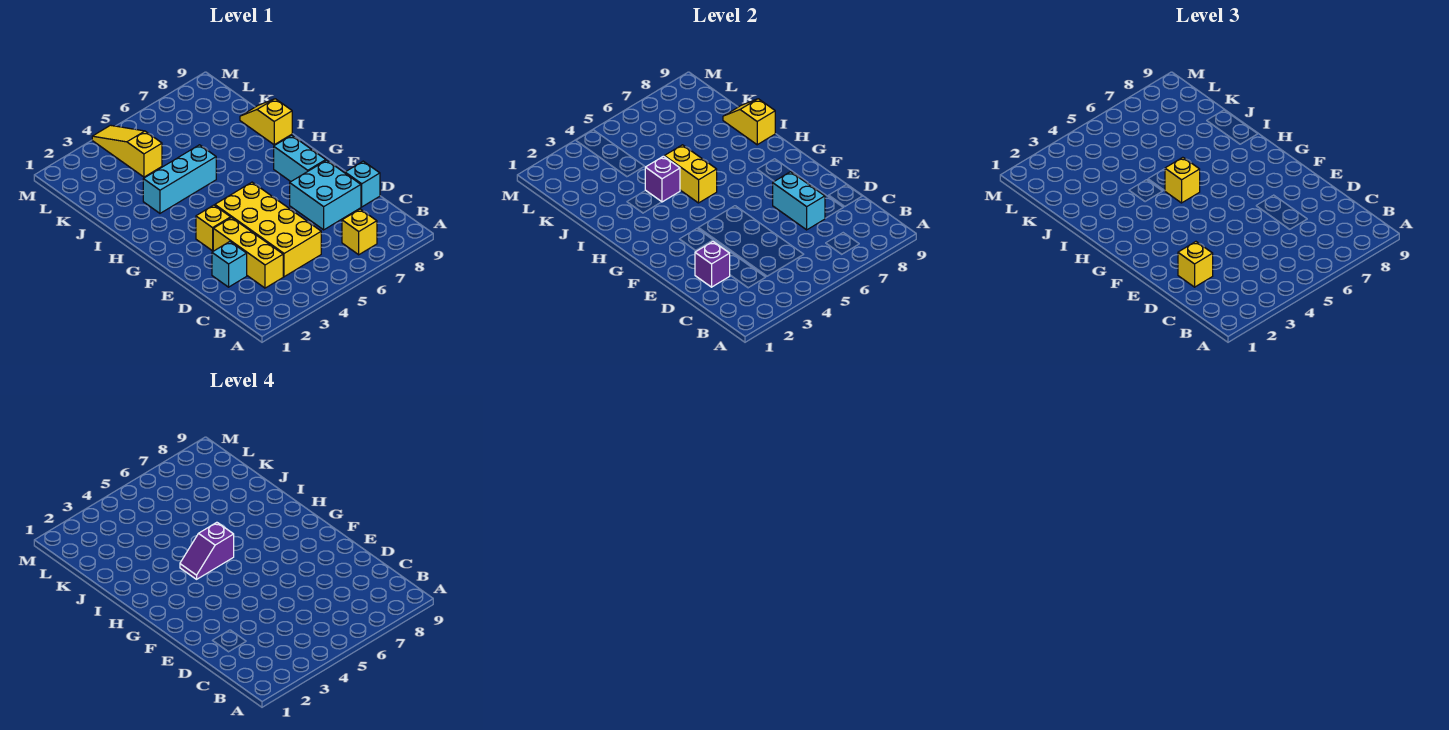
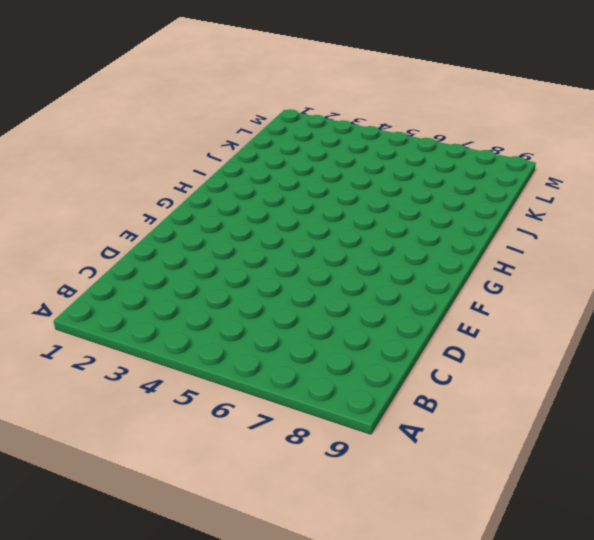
none -> yellow brick B7 level 1
none -> yellow brick C3:E3 level 1
none -> yellow brick C4:F5 level 1

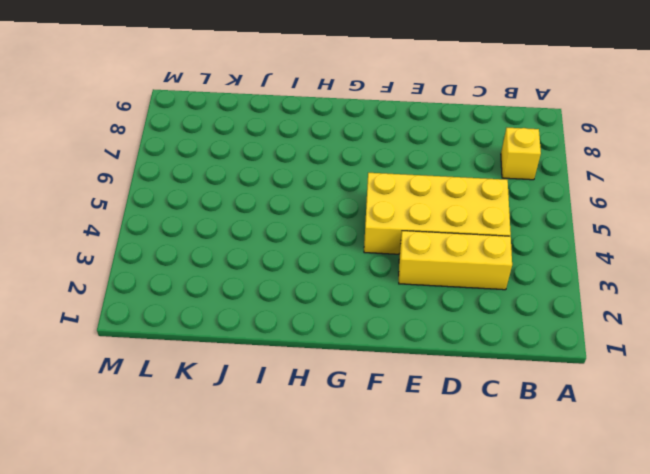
none -> cyan brick D2 level 1
none -> cyan brick D7:E8 level 1
none -> cyan brick D9 level 1

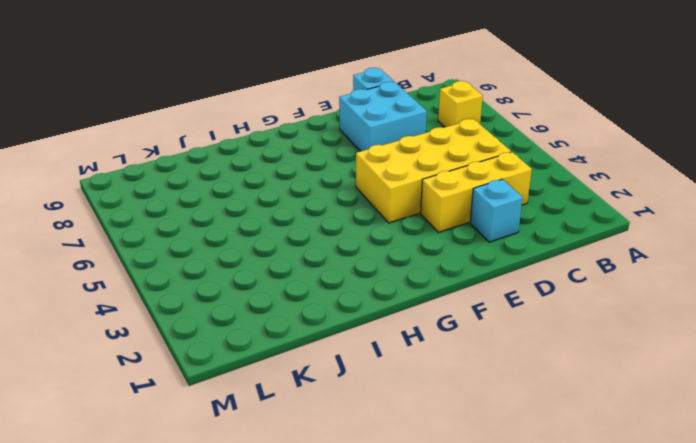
none -> yellow brick F3 level 1
none -> cyan brick F8:G8 level 1
none -> cyan brick I3:I5 level 1

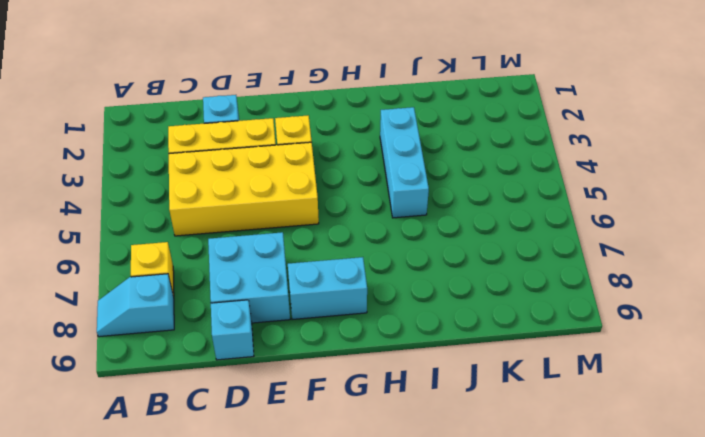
cyan slope A8:B8 level 1 top B -> none
none -> yellow slope I9:J9 level 1 top I
none -> yellow slope K4:M4 level 1 top K
none -> purple brick D2 level 2

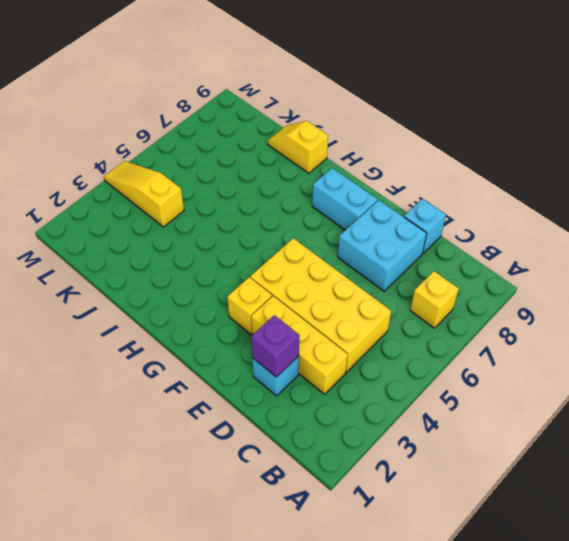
none -> cyan brick I3:I5 level 1
none -> cyan brick D7:E7 level 2
none -> yellow brick H5:I5 level 2

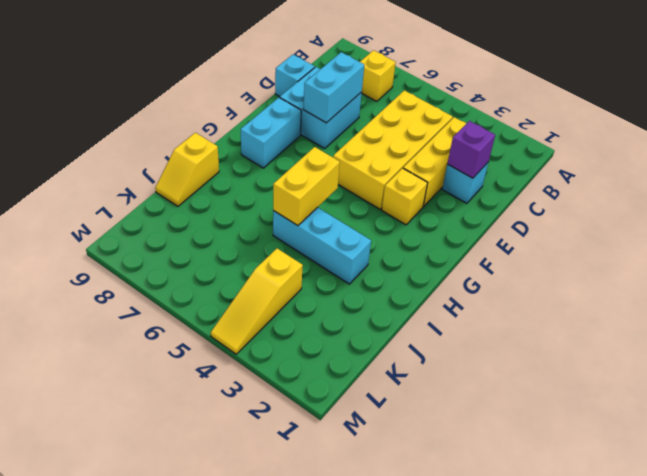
none -> purple brick I4 level 2
none -> yellow slope I9:J9 level 2 top I
none -> yellow brick D2 level 3

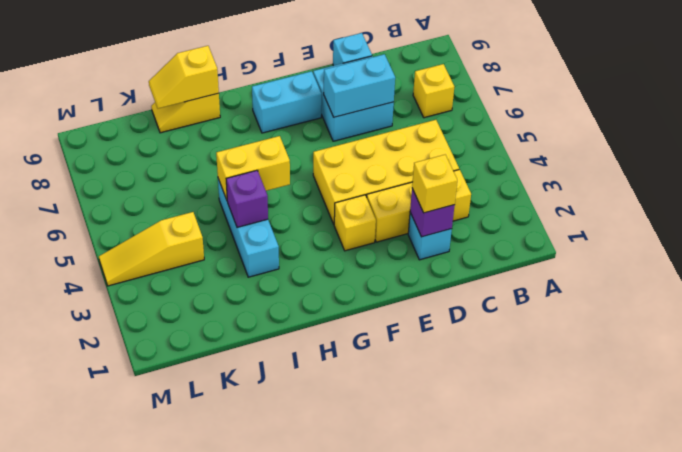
none -> yellow brick H5 level 3
none -> purple slope H4:H5 level 4 top 5

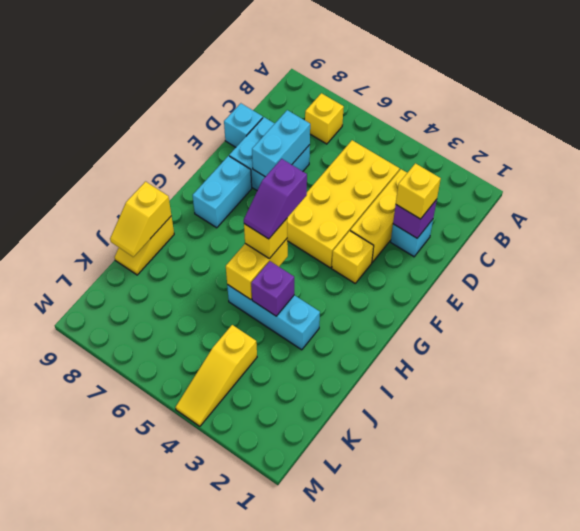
purple slope G5:H5 level 4 top G -> purple slope H4:H5 level 4 top 5

